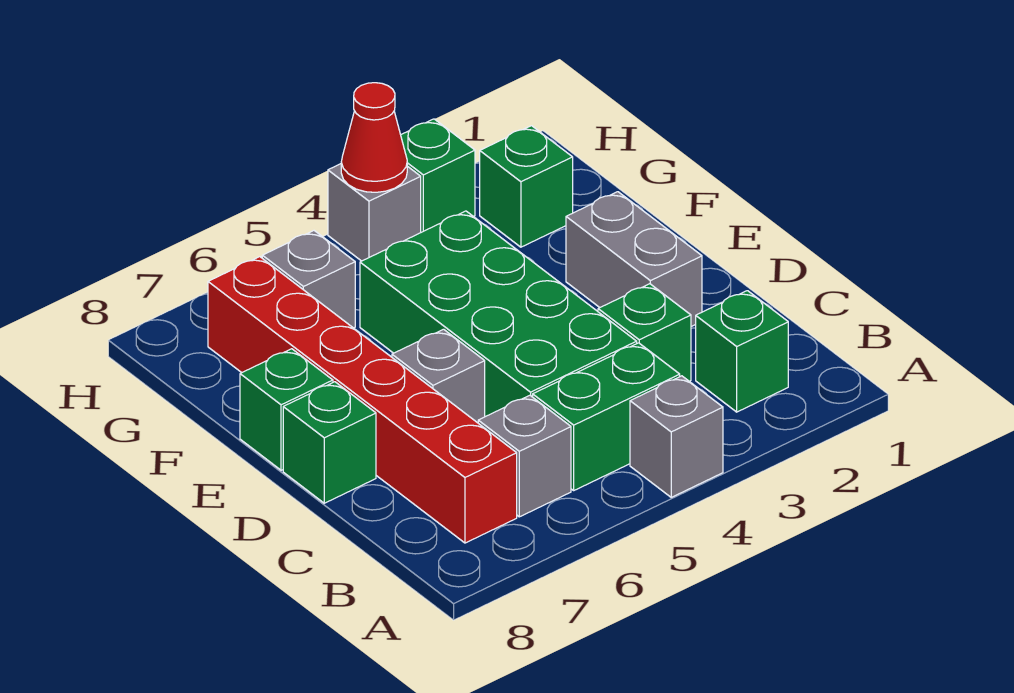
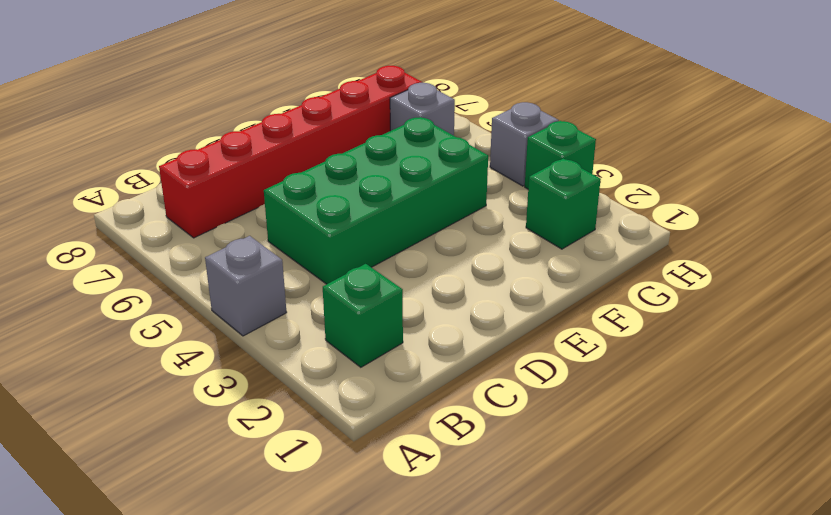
none -> green brick B4:B5 level 1
none -> grey brick B6 level 1
none -> green brick C3 level 1

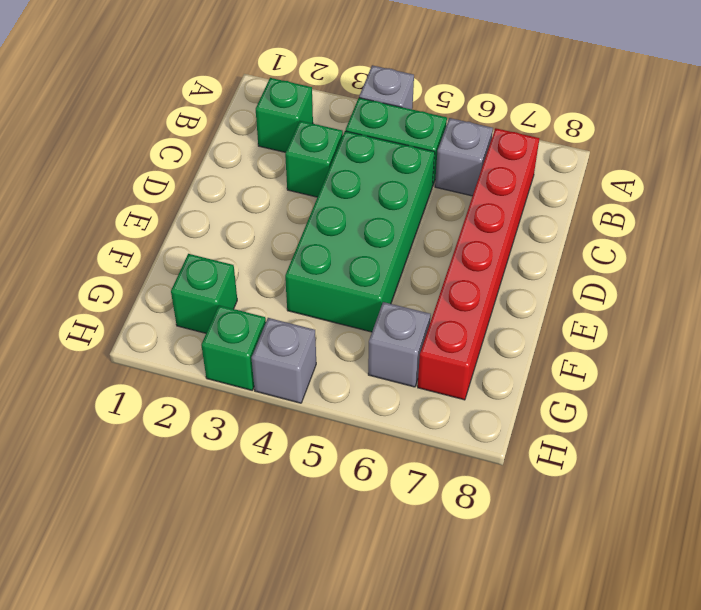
none -> grey brick D2:E2 level 1
none -> grey brick D6 level 1
none -> green brick D8 level 1

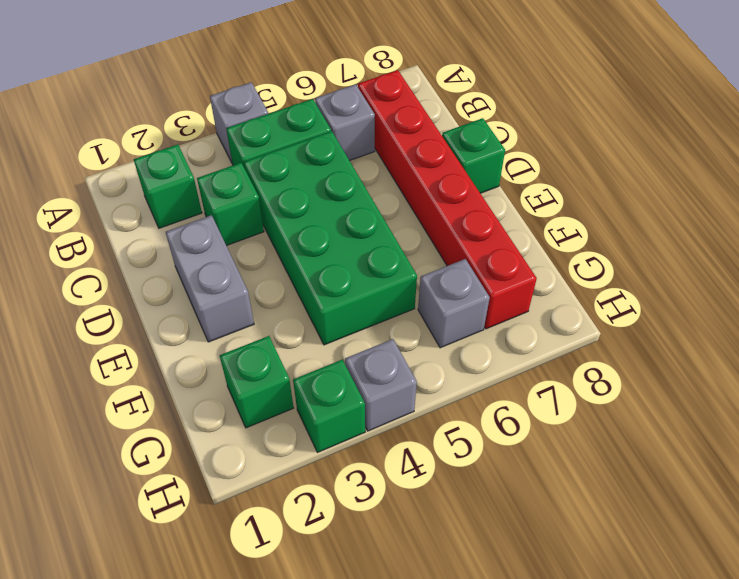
none -> grey brick D6 level 1
none -> green brick E8 level 1
none -> red cone H4 level 2

